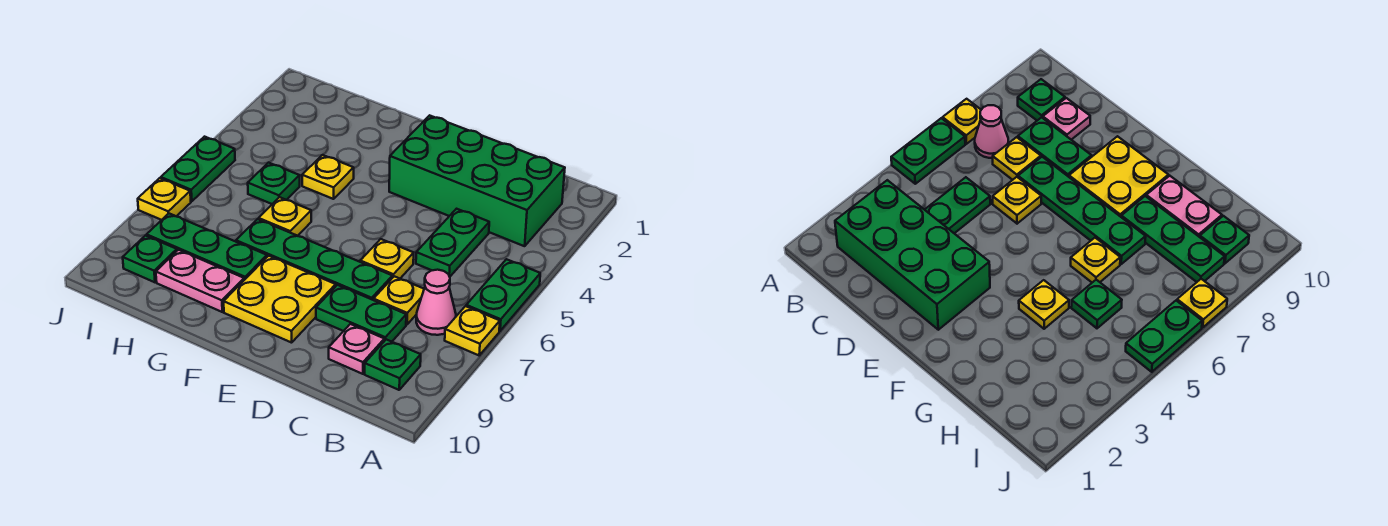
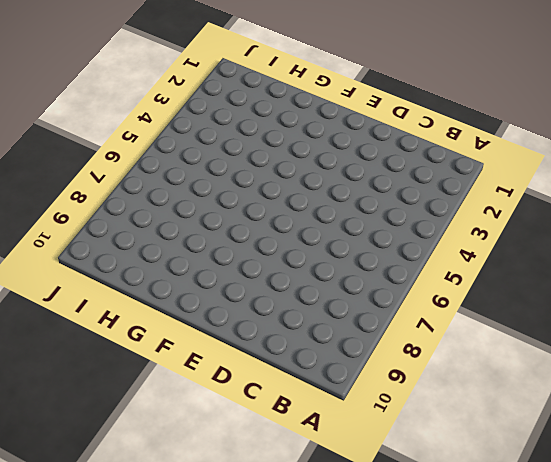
none -> green plate A5:A6 level 1
none -> yellow plate A7 level 1
none -> green brick B2:E3 level 1

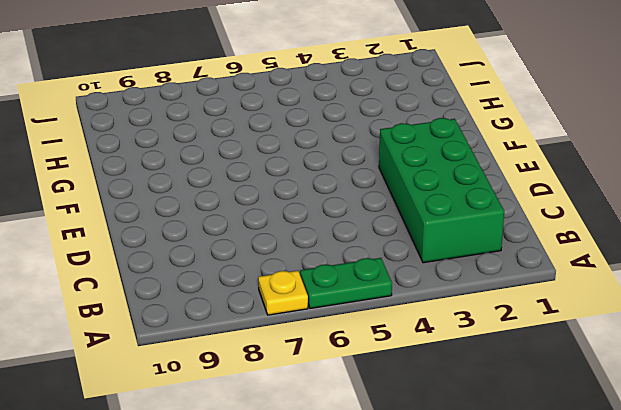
none -> pink cone B7 level 1
none -> green plate B9 level 1
none -> green plate C4:C5 level 1

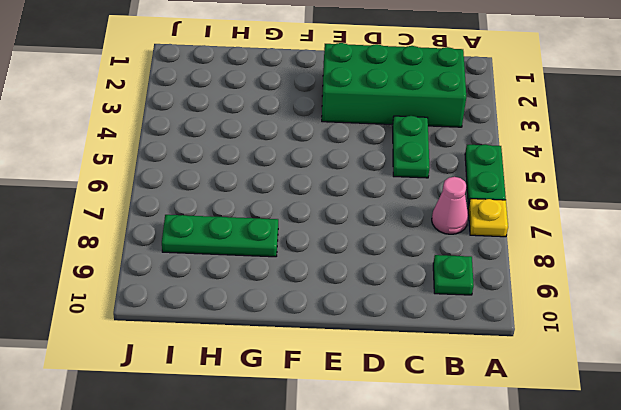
none -> yellow plate C7 level 1
none -> green plate C8:D8 level 1
none -> pink plate C9 level 1

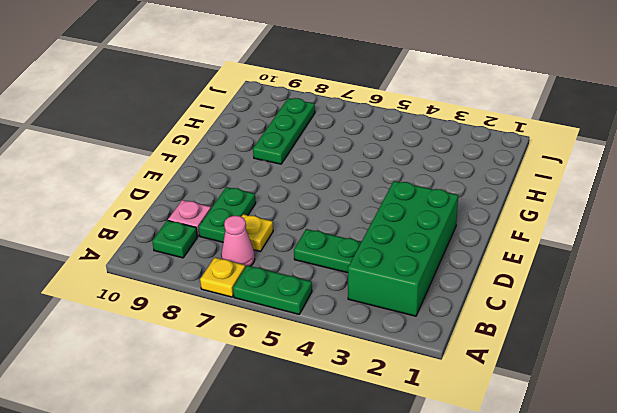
none -> yellow plate D6 level 1
none -> green plate D7:G7 level 1
none -> yellow plate E8:F9 level 1

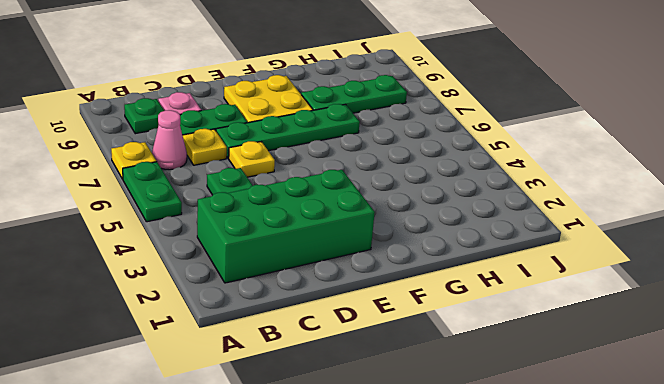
none -> yellow plate G4 level 1
none -> yellow plate G6 level 1
none -> pink plate G9:H9 level 1

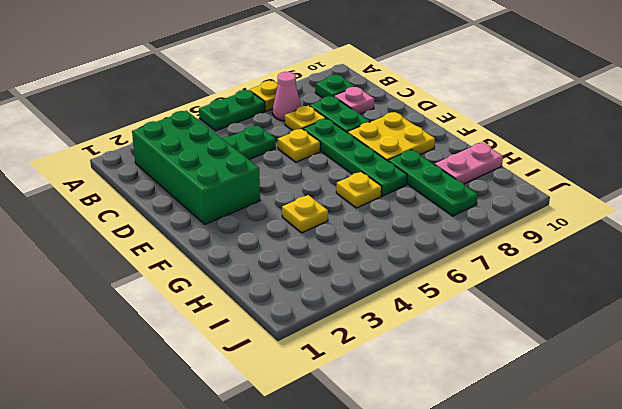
pink plate H9:H10 level 1 -> pink plate G9:H9 level 1
none -> green plate H5 level 1
none -> green plate I9 level 1
none -> green plate J5:J6 level 1

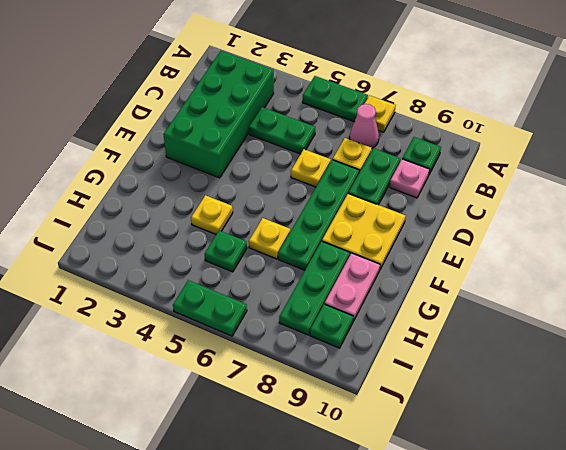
none -> yellow plate J7 level 1

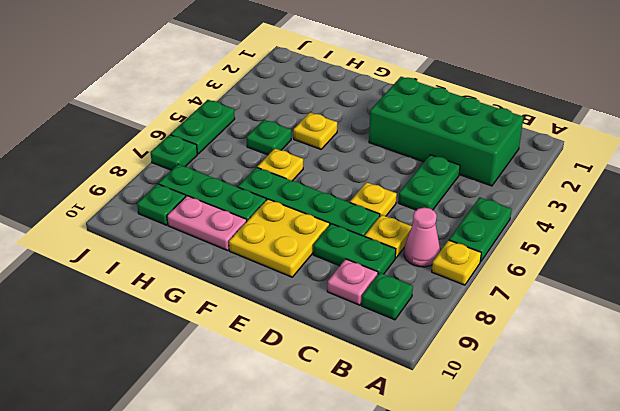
green plate J7 level 1 -> yellow plate J7 level 1

